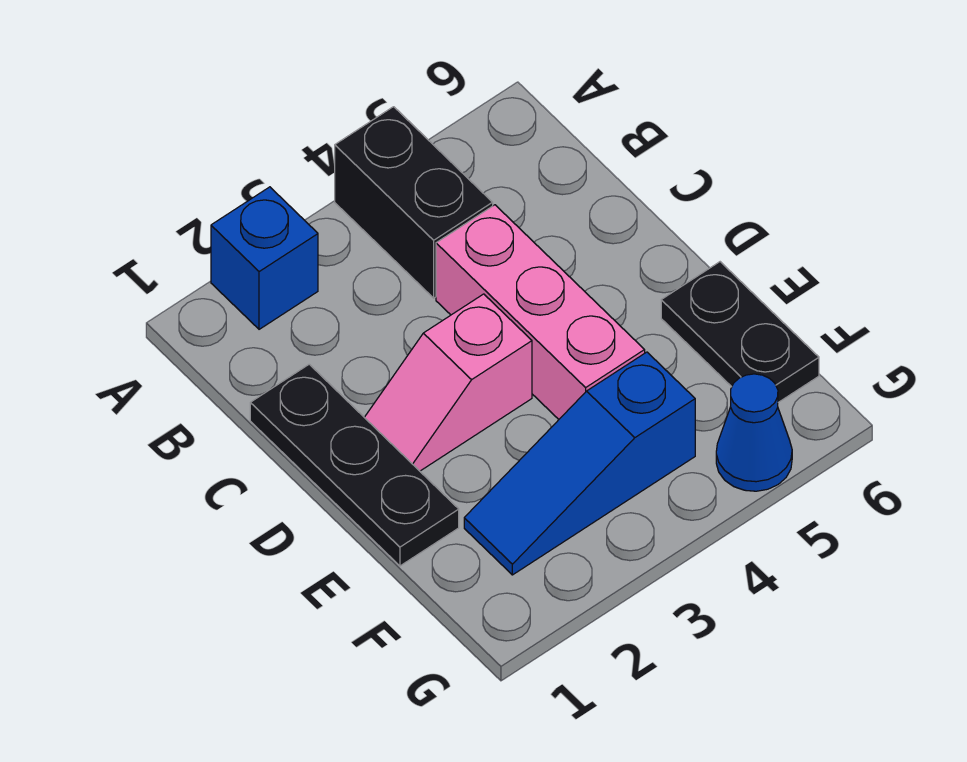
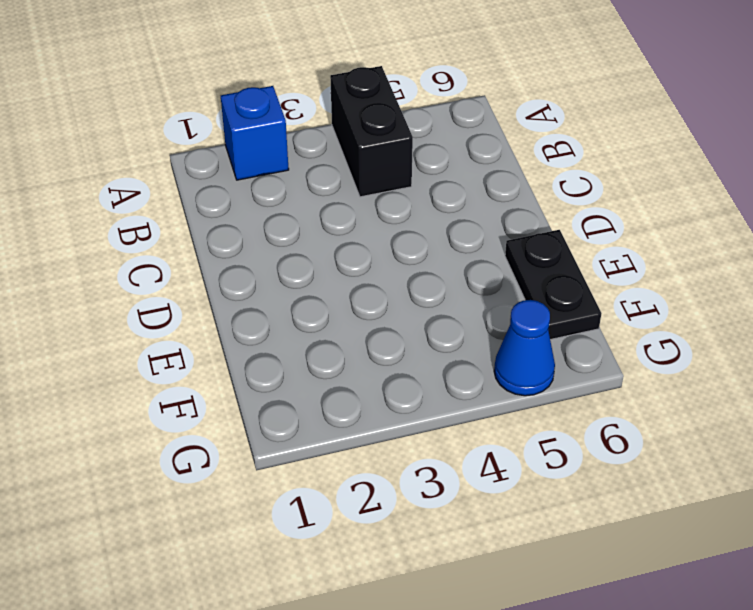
none -> black plate C1:E1 level 1
none -> pink brick C4:E4 level 1

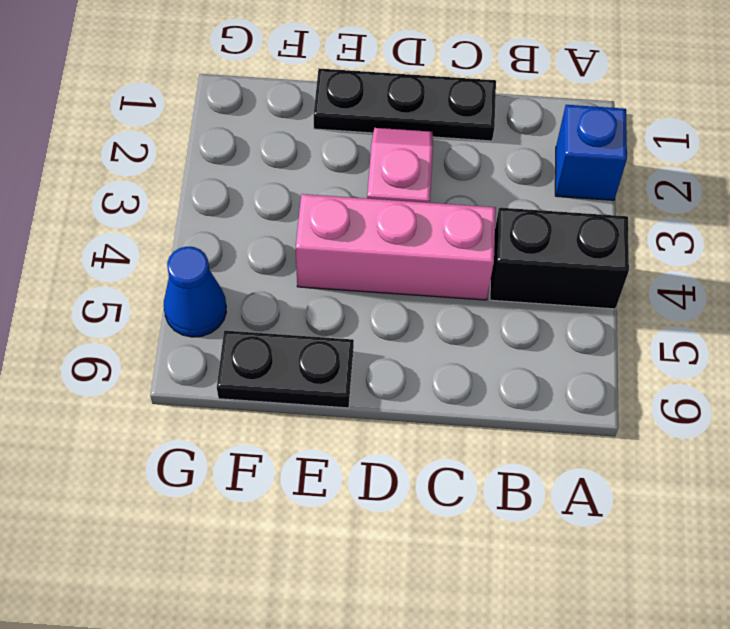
none -> blue slope F2:F4 level 1 top 4

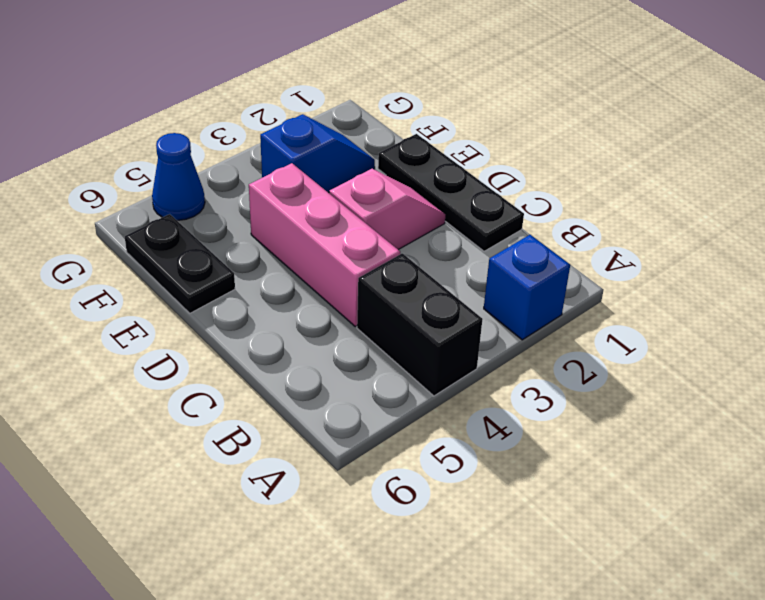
blue slope F2:F3 level 1 top 3 -> blue slope F2:F4 level 1 top 4

